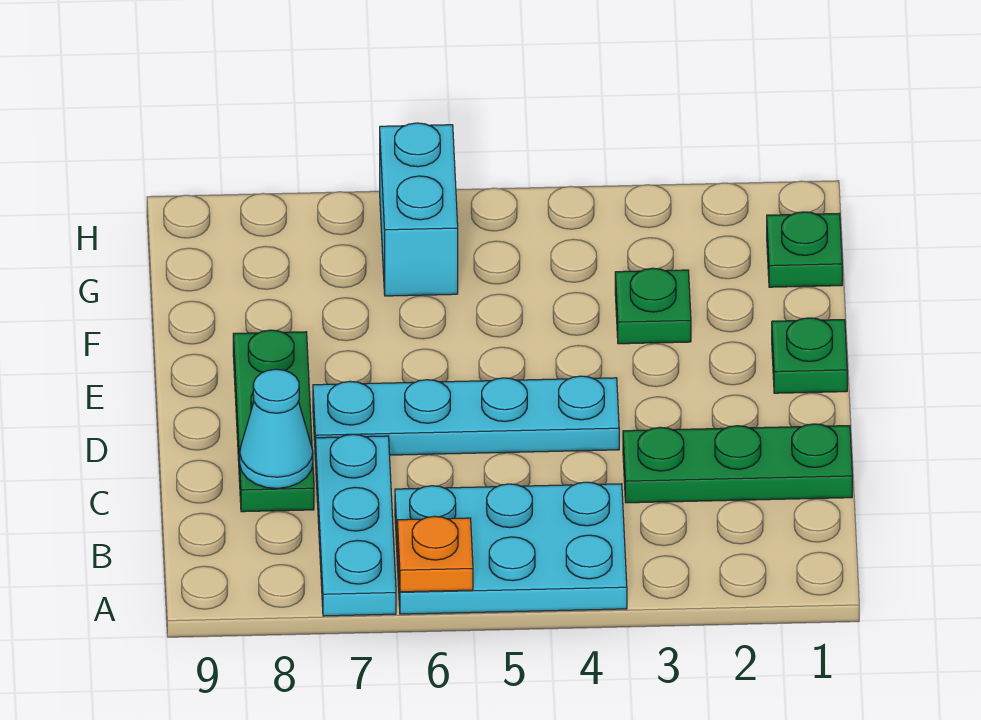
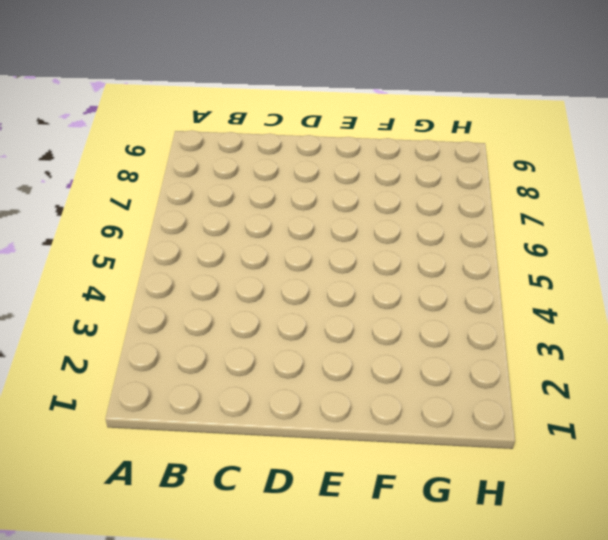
none -> cyan plate A4:B6 level 1
none -> cyan plate A7:C7 level 1

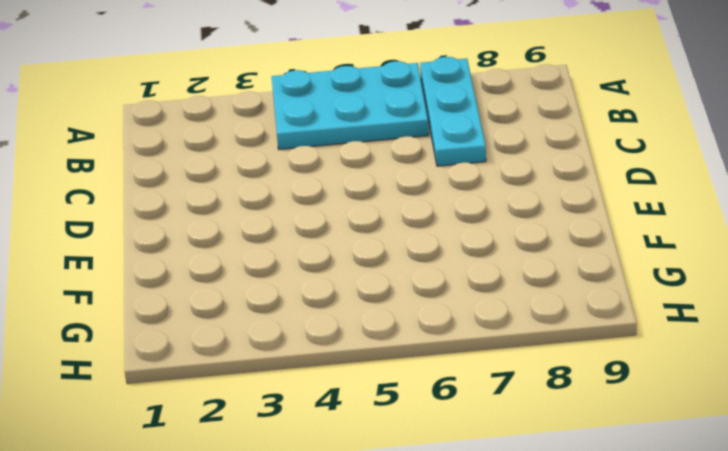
none -> green plate C1:C3 level 1
none -> green plate C8:E8 level 1

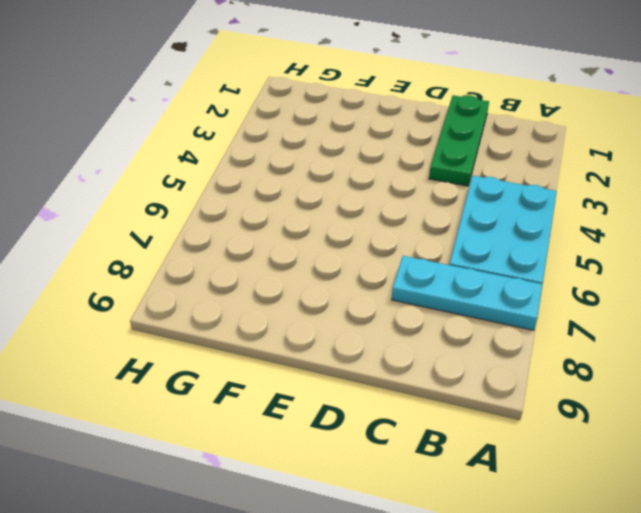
none -> green plate C8:E8 level 1
none -> cyan plate D4:D7 level 1

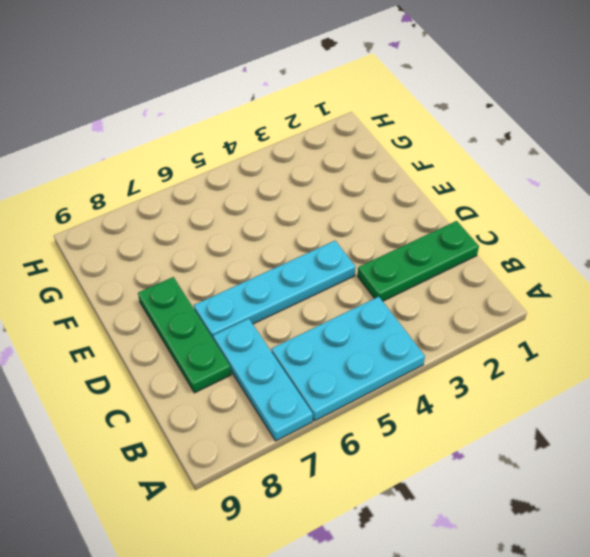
none -> green plate E1 level 1
none -> green plate F3 level 1

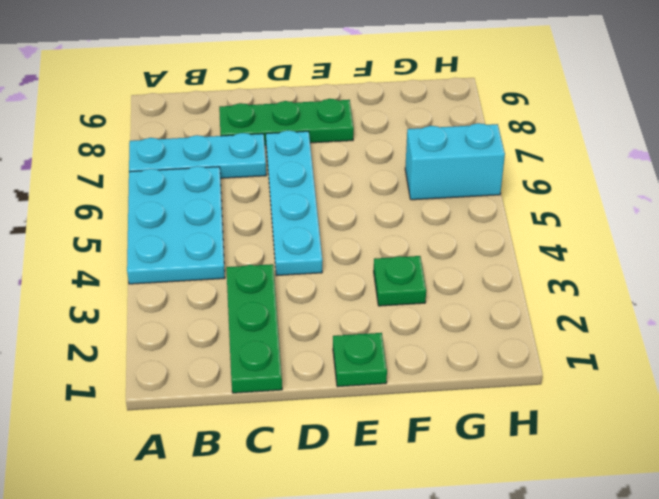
none -> green plate G1 level 1
none -> orange plate A6 level 2

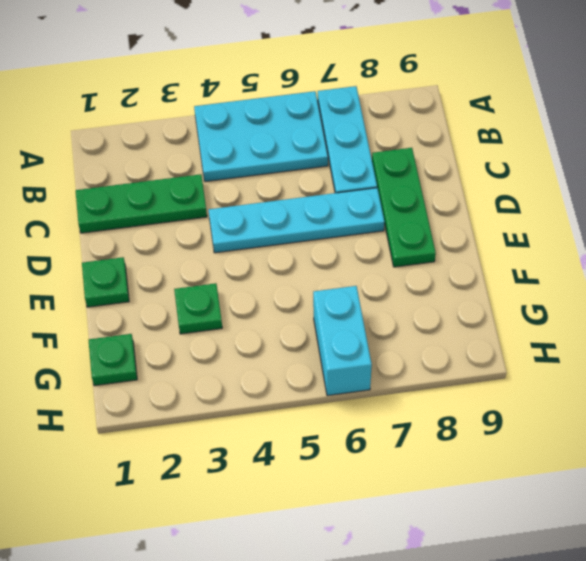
none -> orange plate A6 level 2
none -> cyan cone C8 level 2

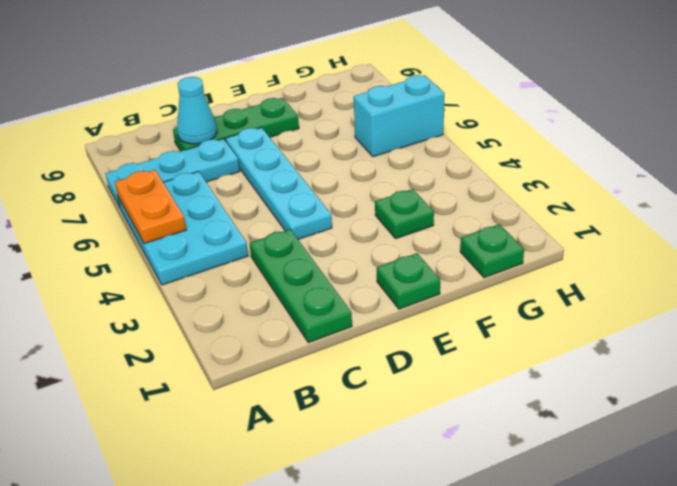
orange plate A5:A6 level 2 -> orange plate A6 level 2

